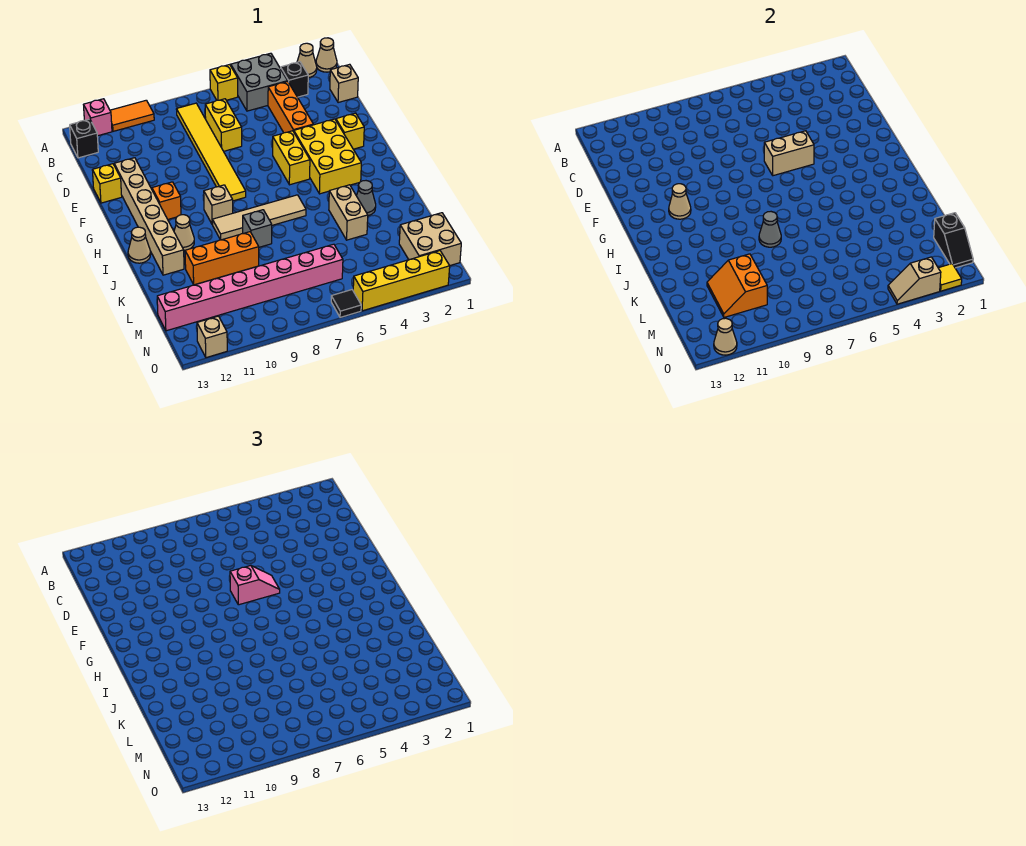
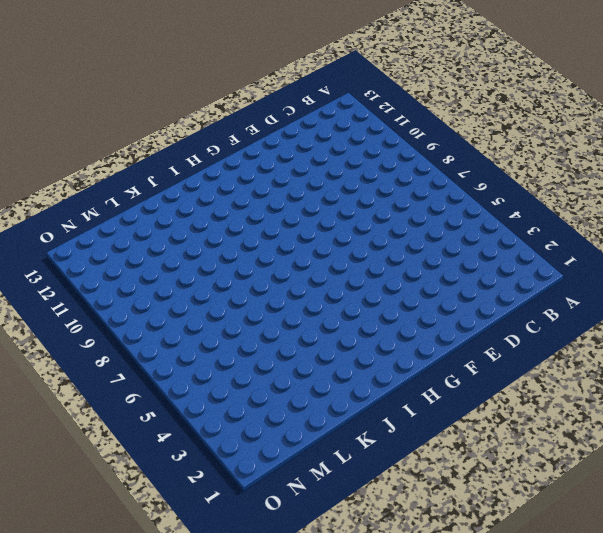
none -> tan cone A1 level 1
none -> tan cone A2 level 1
none -> grey brick A4:B5 level 1
none -> yellow brick A6 level 1

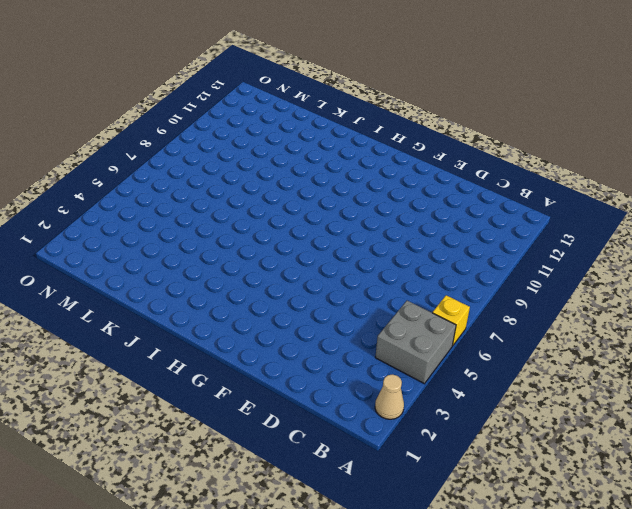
none -> tan cone A1 level 1
none -> orange tile A10:A11 level 1
none -> pink brick A12 level 1
none -> black brick B3 level 1

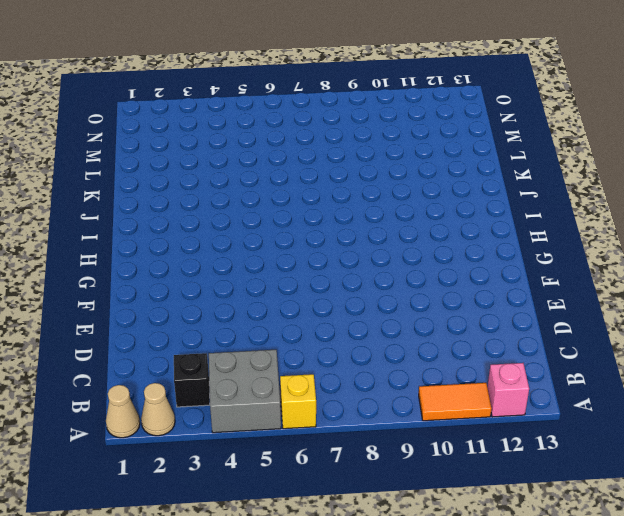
none -> yellow tile B8:G8 level 1
none -> black brick B13 level 1
none -> tan brick C1 level 1
none -> orange brick C4:E4 level 1

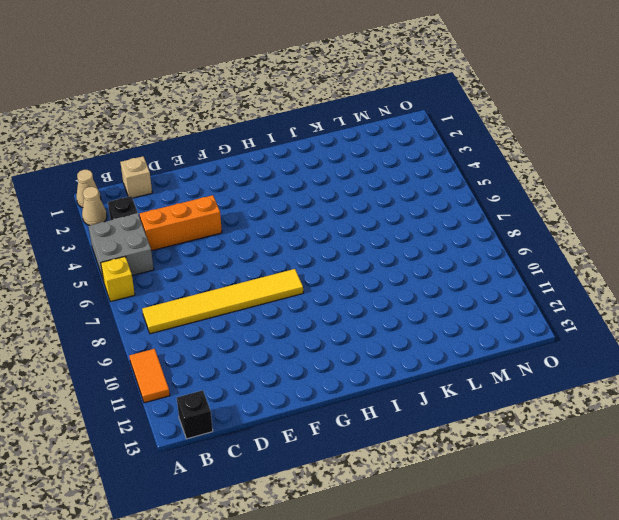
none -> pink brick A12 level 1
none -> yellow brick C7:D7 level 1
none -> tan brick E12:J12 level 1
none -> yellow brick E13 level 1

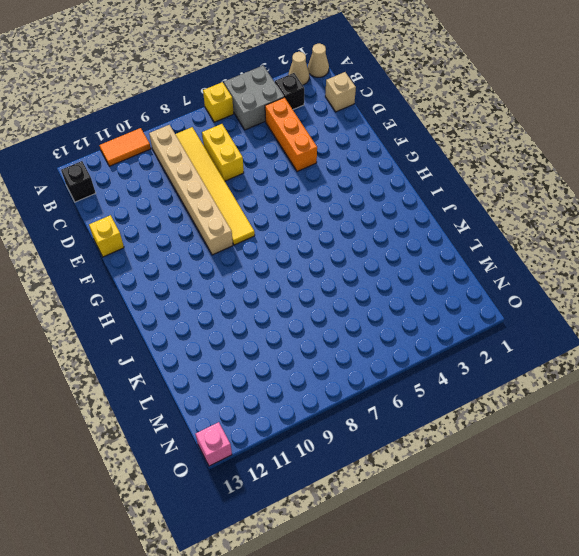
tan brick B9:G9 level 1 -> tan brick E12:J12 level 1
pink brick O13 level 1 -> pink brick A12 level 1
none -> yellow brick F2 level 1
none -> yellow brick F3:H4 level 1
none -> yellow brick F5:G5 level 1
none -> orange brick G11 level 1

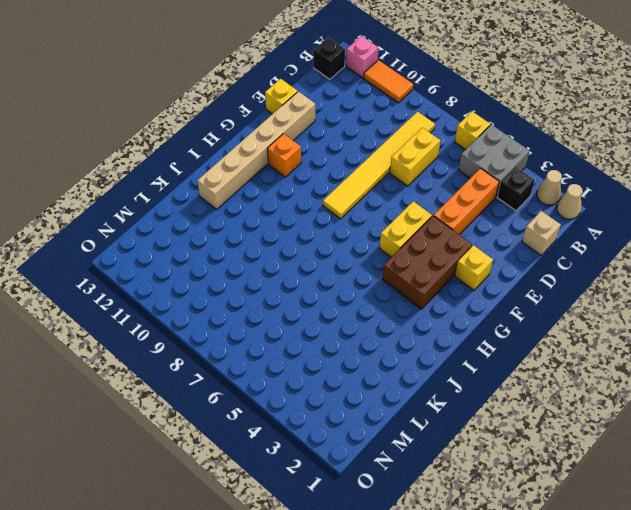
brown brick F3:H4 level 1 -> yellow brick F3:H4 level 1
none -> tan brick H9 level 1
none -> tan tile I6:I9 level 1
none -> tan cone I11 level 1
none -> tan cone I13 level 1

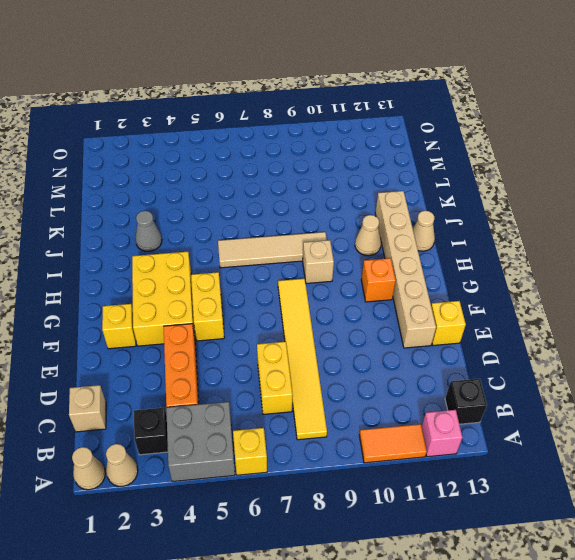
none -> tan brick J4:K4 level 1
none -> grey brick J8 level 1
none -> orange brick K9:K11 level 1
none -> tan brick M1:N2 level 1

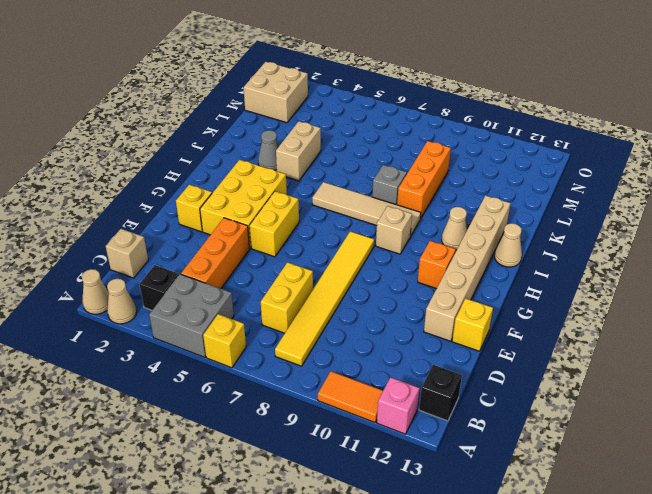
orange brick J9:L9 level 1 -> orange brick K9:K11 level 1
none -> pink brick M6:M13 level 1
none -> yellow brick O2:O5 level 1
none -> black tile O6 level 1
none -> tan brick O12 level 1

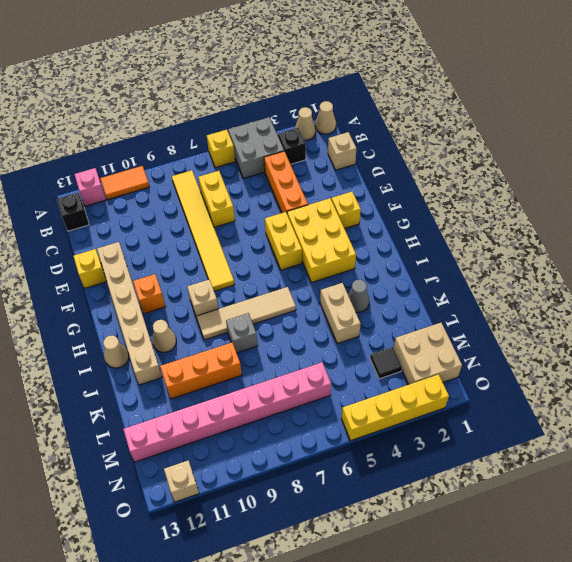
black tile M3 level 1 -> black tile O6 level 1
none -> tan brick F5:F6 level 2
none -> tan cone G11 level 2
none -> grey cone J8 level 2
none -> orange slope L10:M11 level 2 top 10

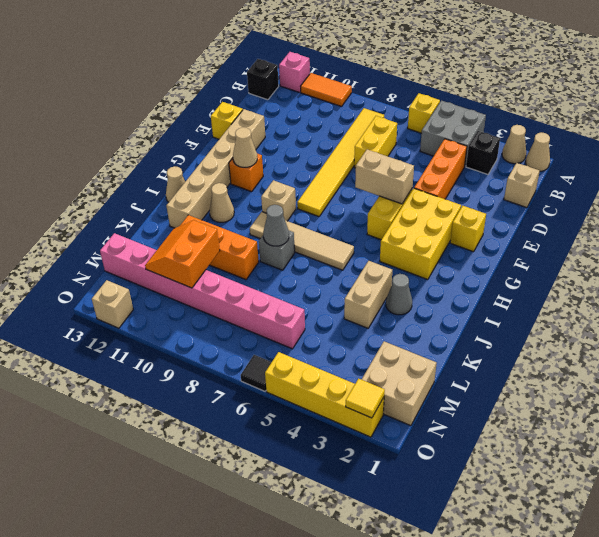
none -> black slope M1:N1 level 2 top M
none -> tan slope O3:O4 level 2 top 3
none -> tan cone O12 level 2
none -> pink slope F6:F7 level 3 top 7

